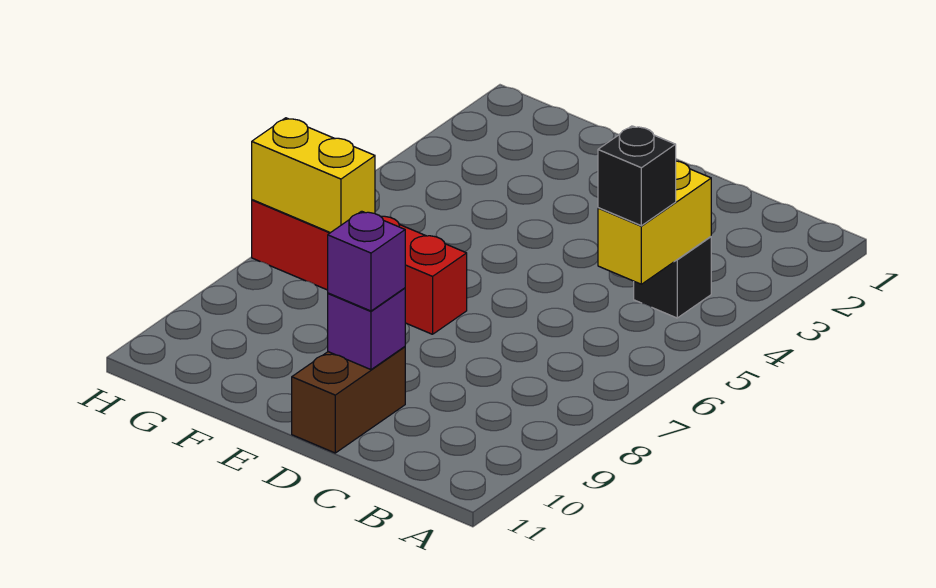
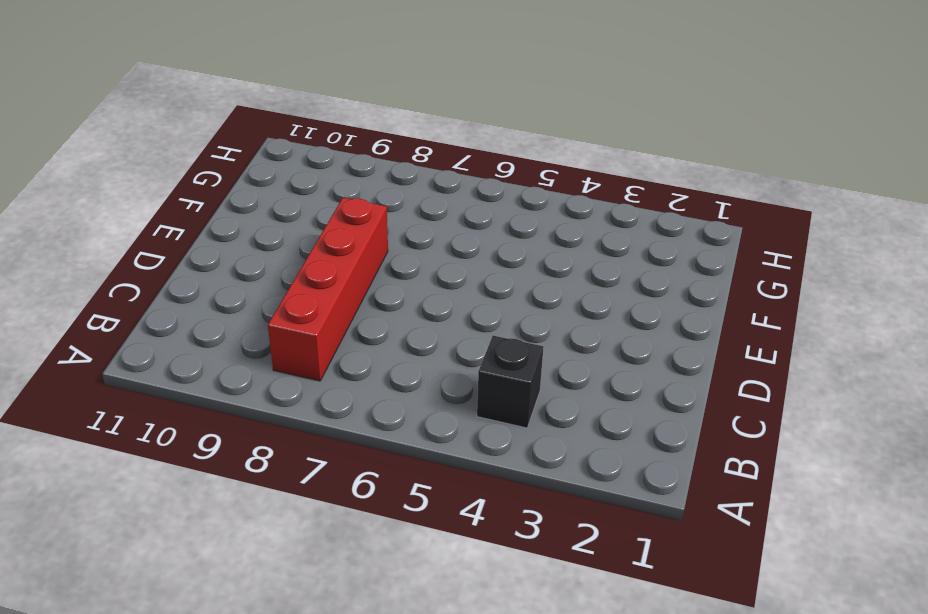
red brick B8:E8 level 1 -> red brick E7:H7 level 1
none -> brown brick D10:D11 level 1
none -> yellow brick B4:B5 level 2

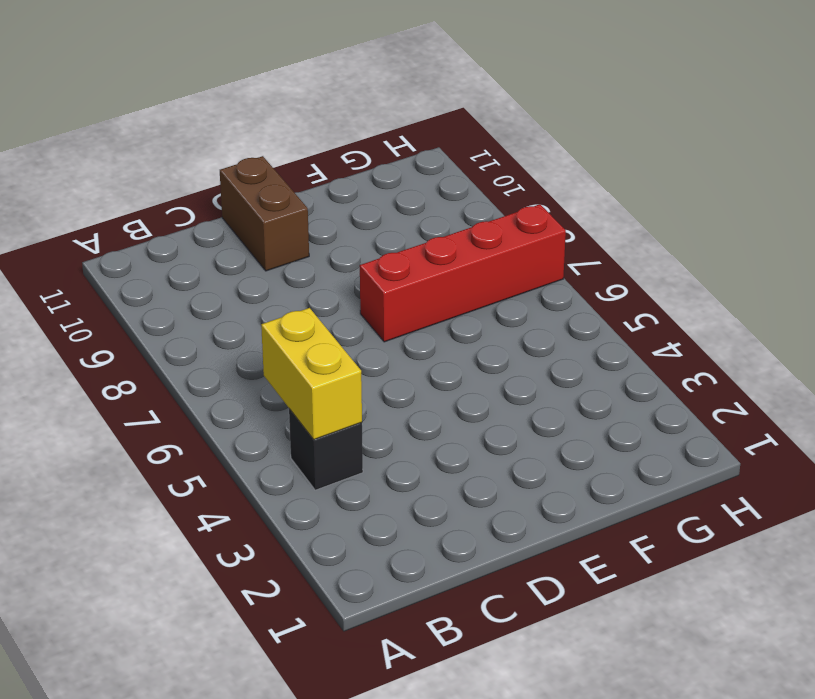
none -> purple brick D10 level 2
none -> yellow brick G7:H7 level 2

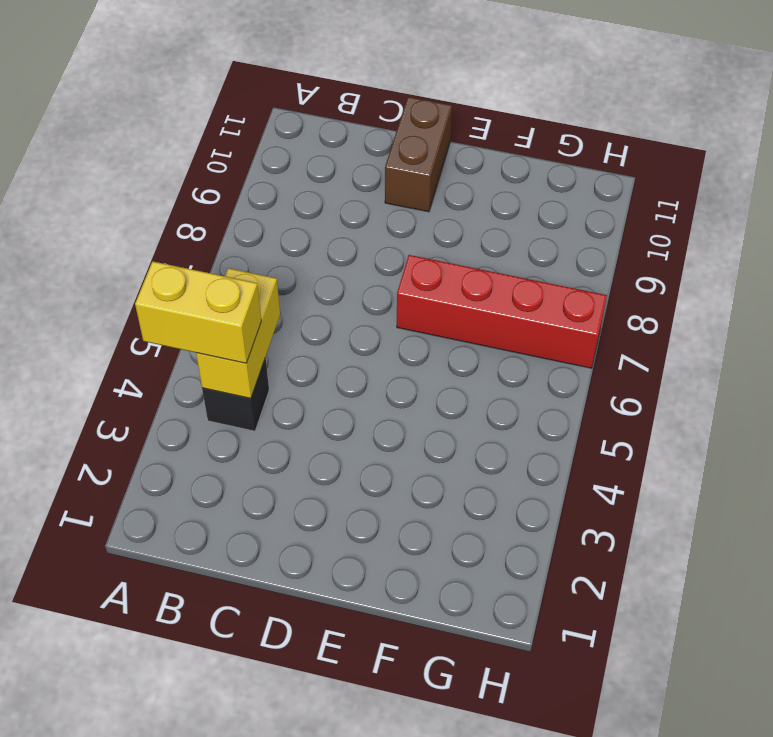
yellow brick A4:B4 level 3 -> yellow brick G7:H7 level 2
none -> purple brick D10 level 2
none -> black brick B5 level 3

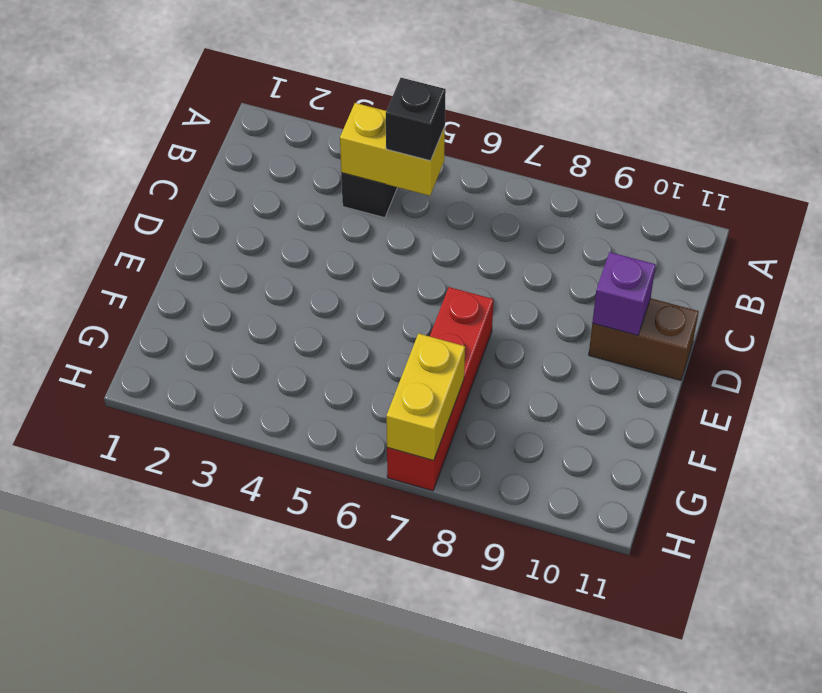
none -> purple brick D10 level 3

